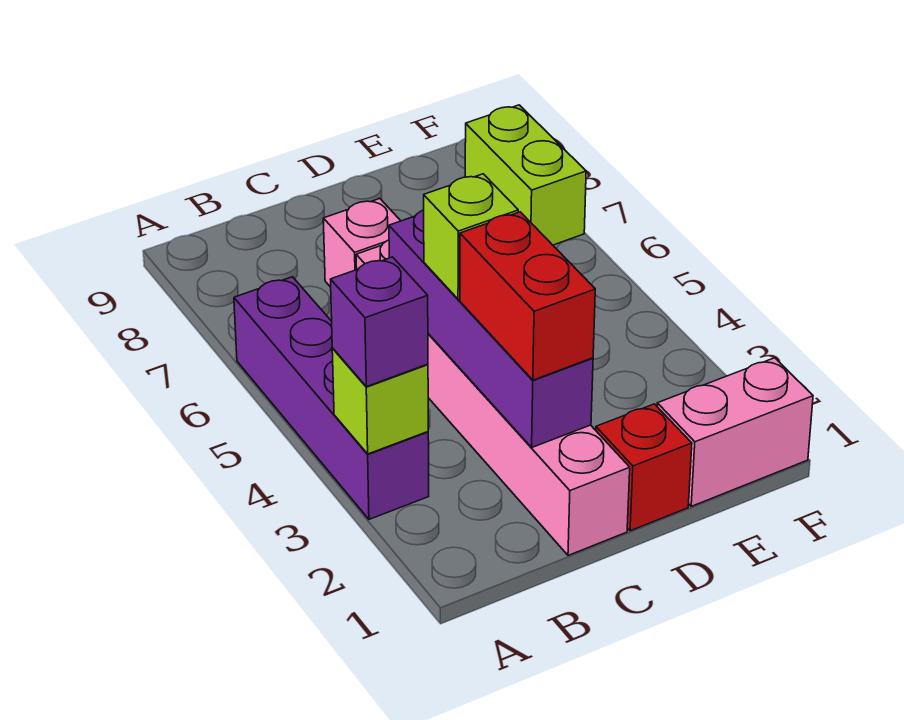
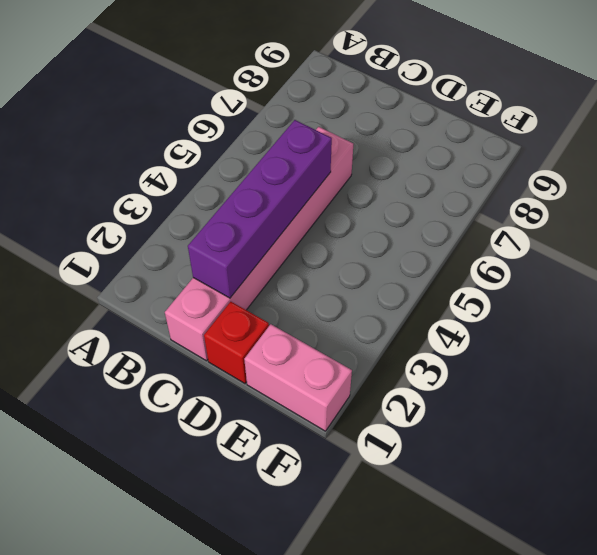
none -> purple brick A3:A6 level 1
none -> pink brick C7 level 1

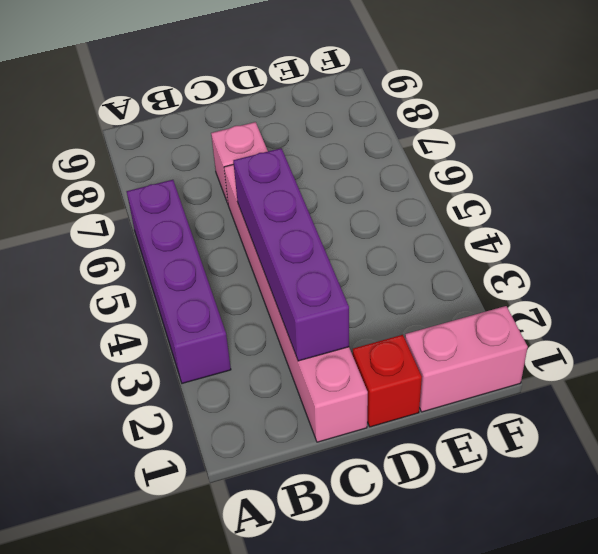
none -> lime brick F7:F8 level 1
none -> lime brick A3 level 2

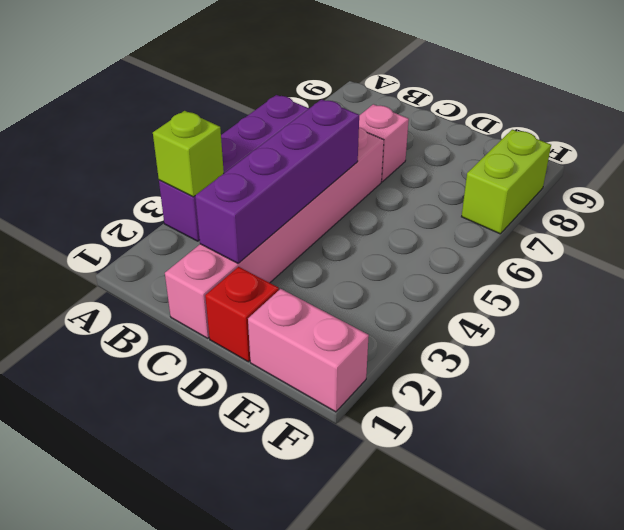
none -> purple brick A3 level 3
none -> red brick C2:C3 level 3

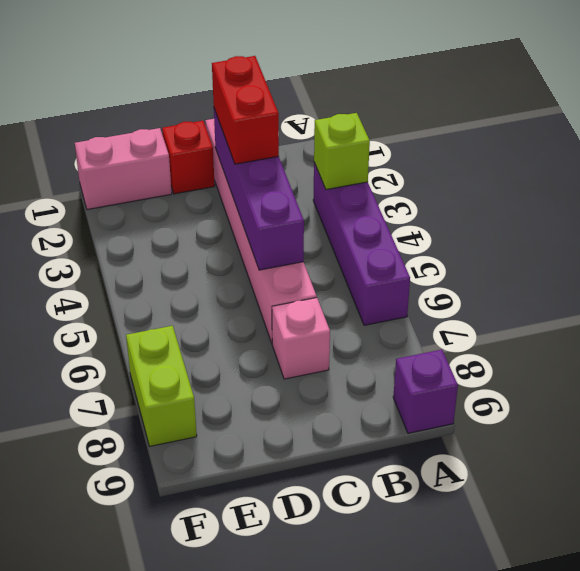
purple brick A9 level 1 -> purple brick A3 level 3
none -> lime brick C4 level 3

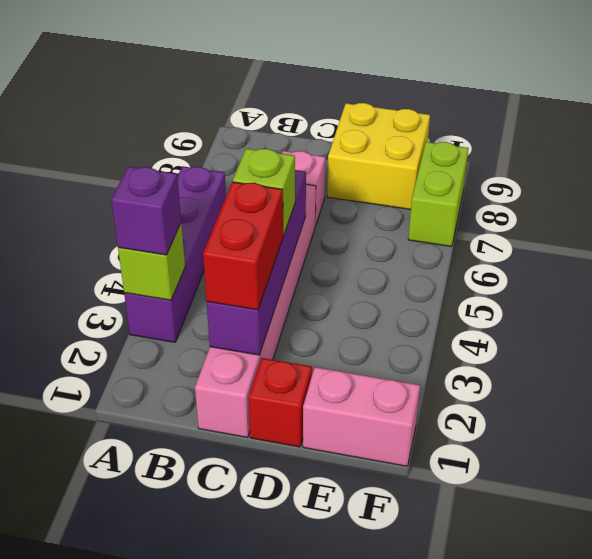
yellow brick D8:E9 level 1 -> none

